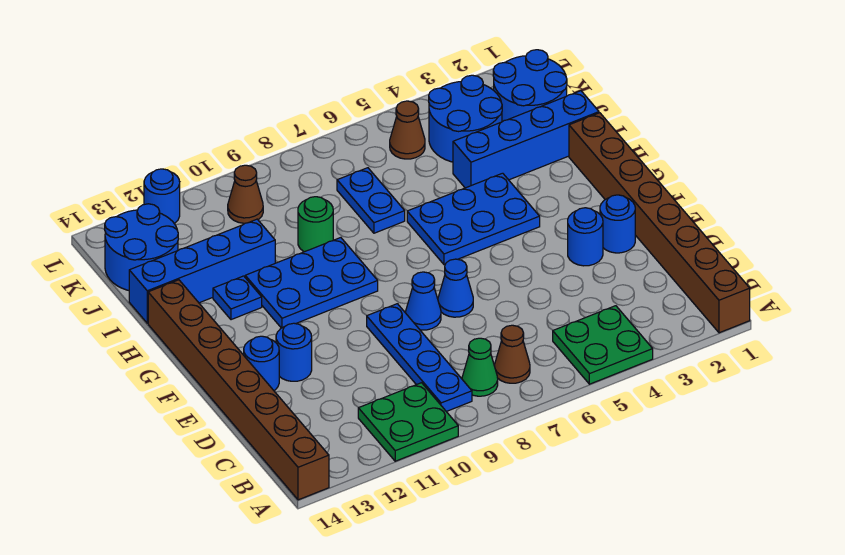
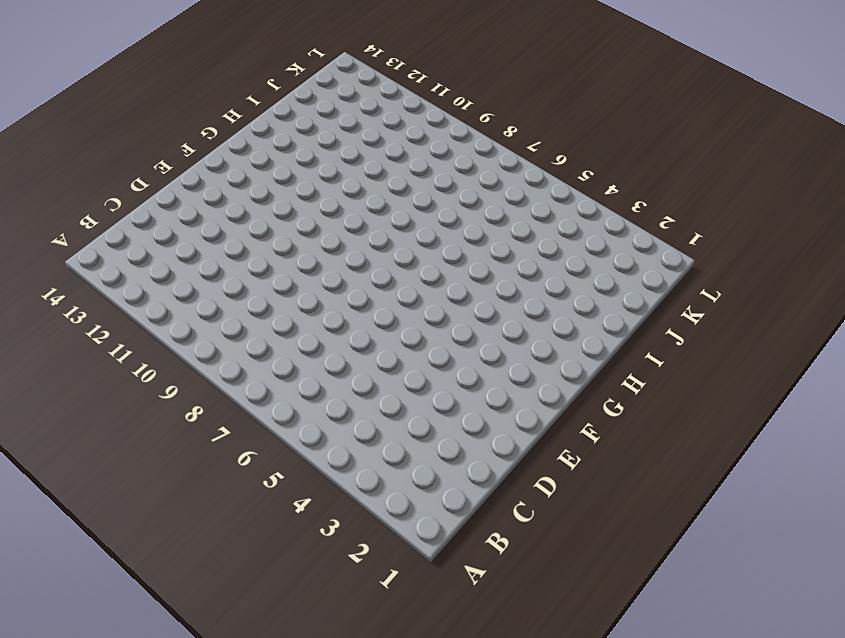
none -> brown brick A1:H1 level 1
none -> green plate A4:B5 level 1
none -> green plate A10:B11 level 1

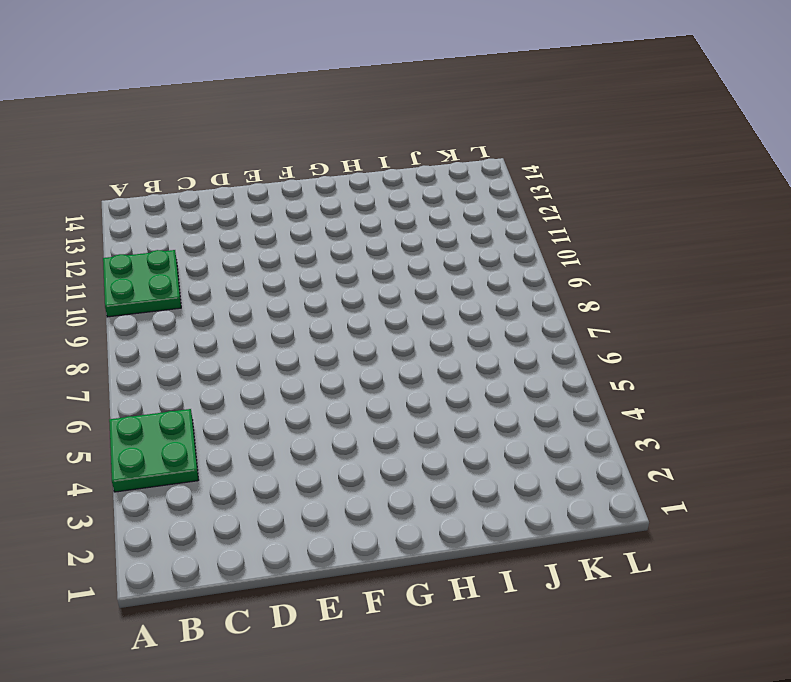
none -> brown brick A1:H1 level 1
none -> brown brick A14:H14 level 1
none -> brown cone B7 level 1

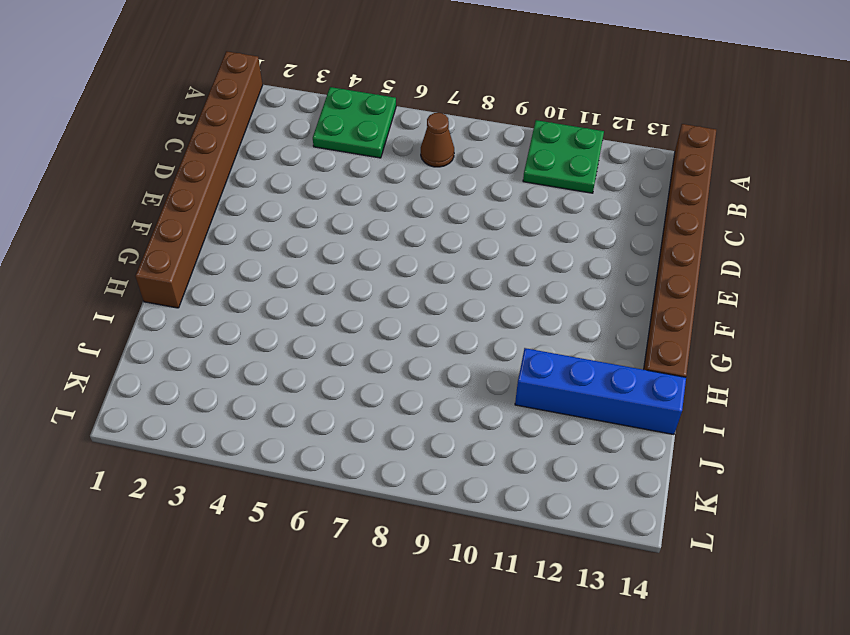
none -> green cone B8 level 1
none -> blue plate B9:E9 level 1
none -> blue round brick E2 level 1

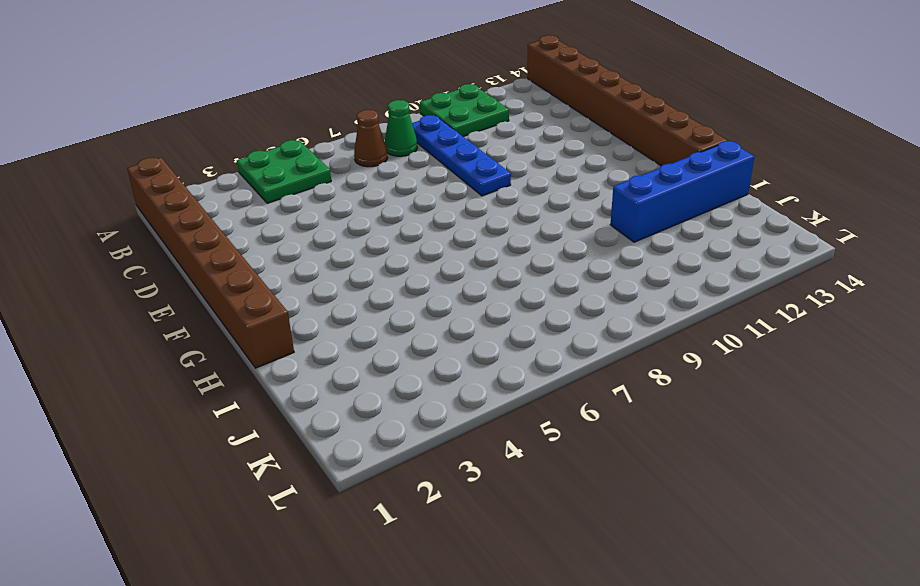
none -> blue round brick E2 level 1
none -> blue round brick E3 level 1
none -> blue cone E7 level 1

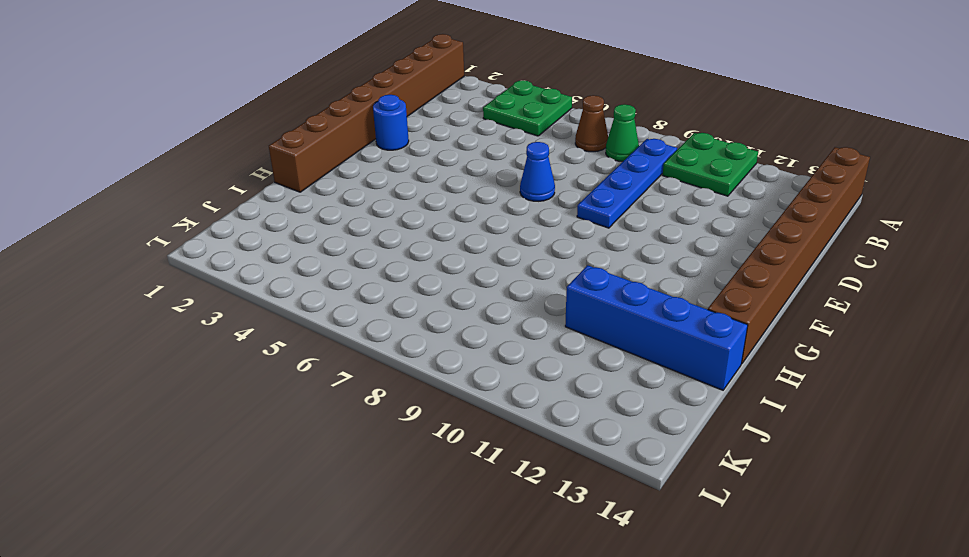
none -> blue round brick E3 level 1
none -> blue cone E8 level 1
none -> blue round brick E12 level 1

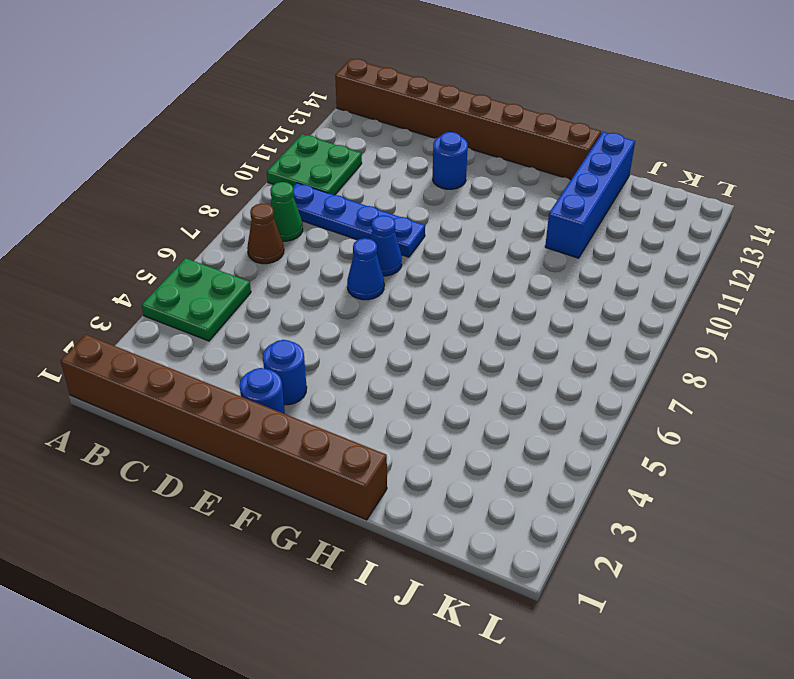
none -> blue round brick E13 level 1
none -> blue plate G4:H6 level 1
none -> blue plate G9:H11 level 1

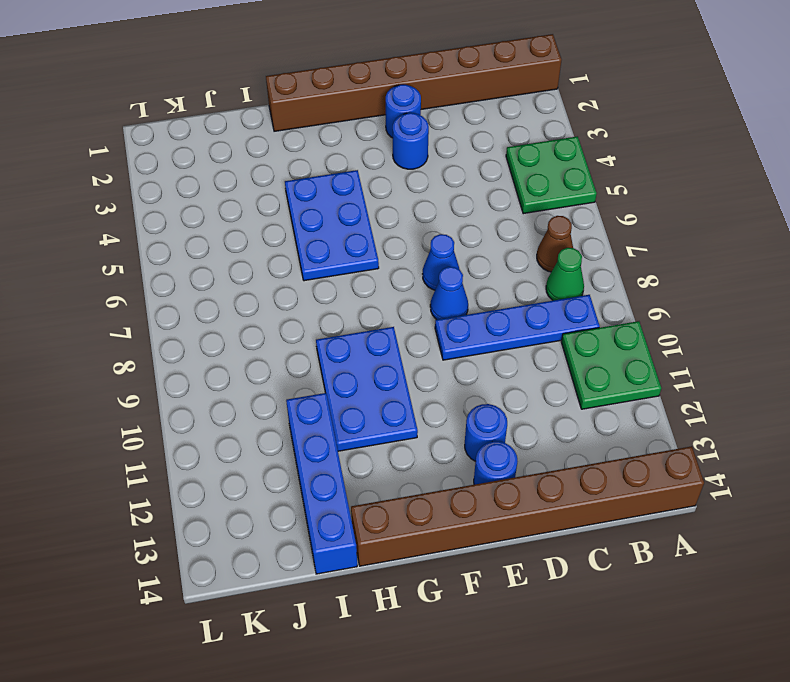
none -> blue plate H12 level 1
none -> blue brick I1:I4 level 1
none -> blue plate I7:J7 level 1

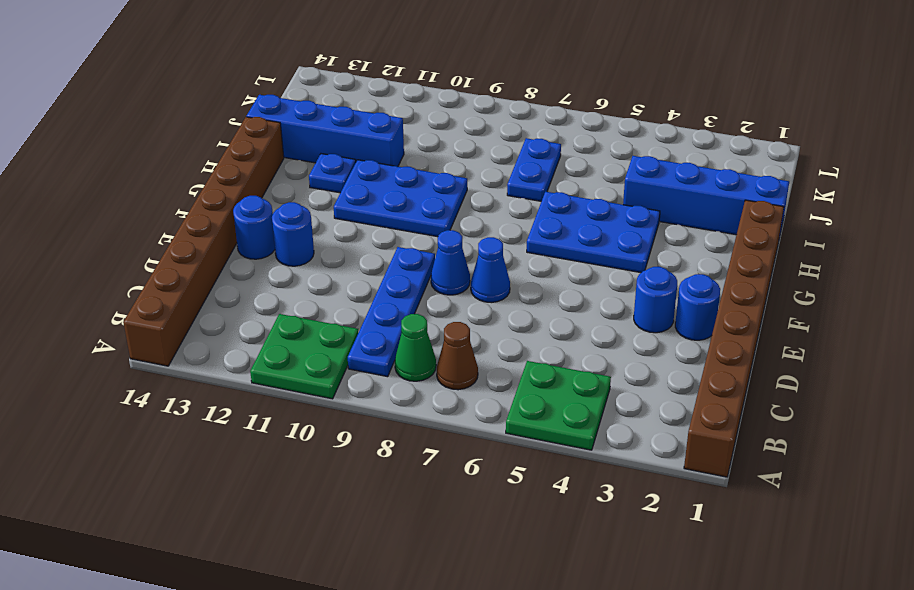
none -> green round brick I9 level 1
none -> blue round brick J1:K2 level 1
none -> blue round brick J3:K4 level 1

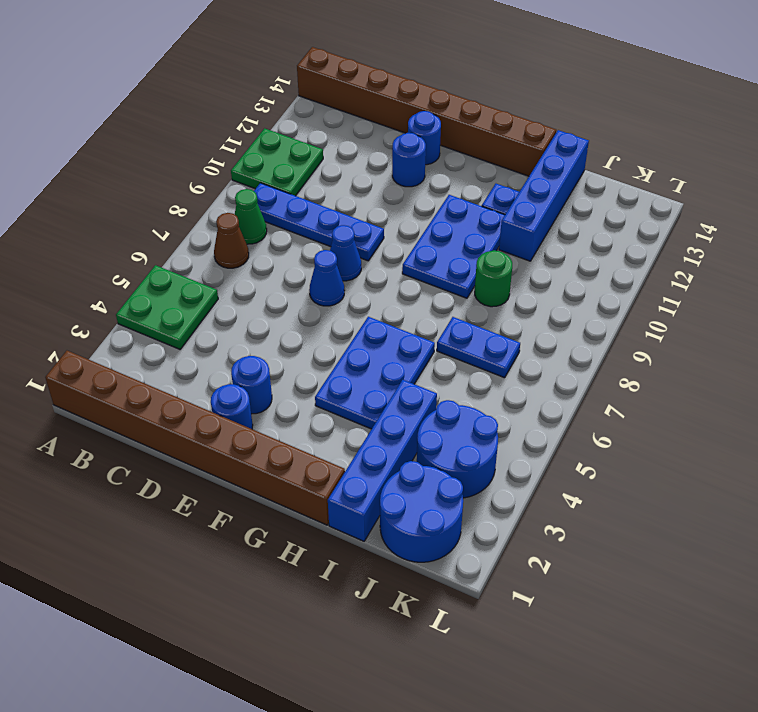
none -> blue round brick J13:K14 level 1
none -> brown cone K5 level 1
none -> brown cone K10 level 1

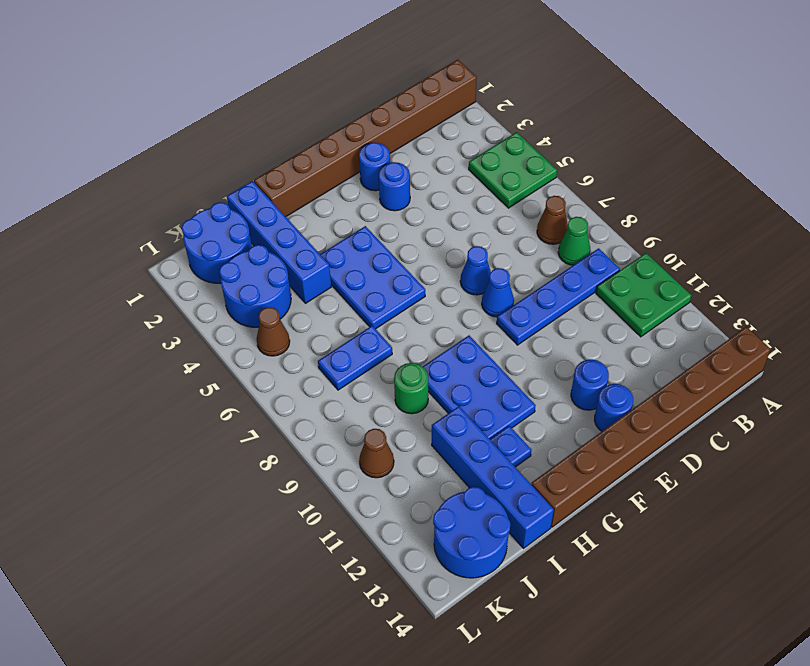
none -> blue round brick L12 level 1

